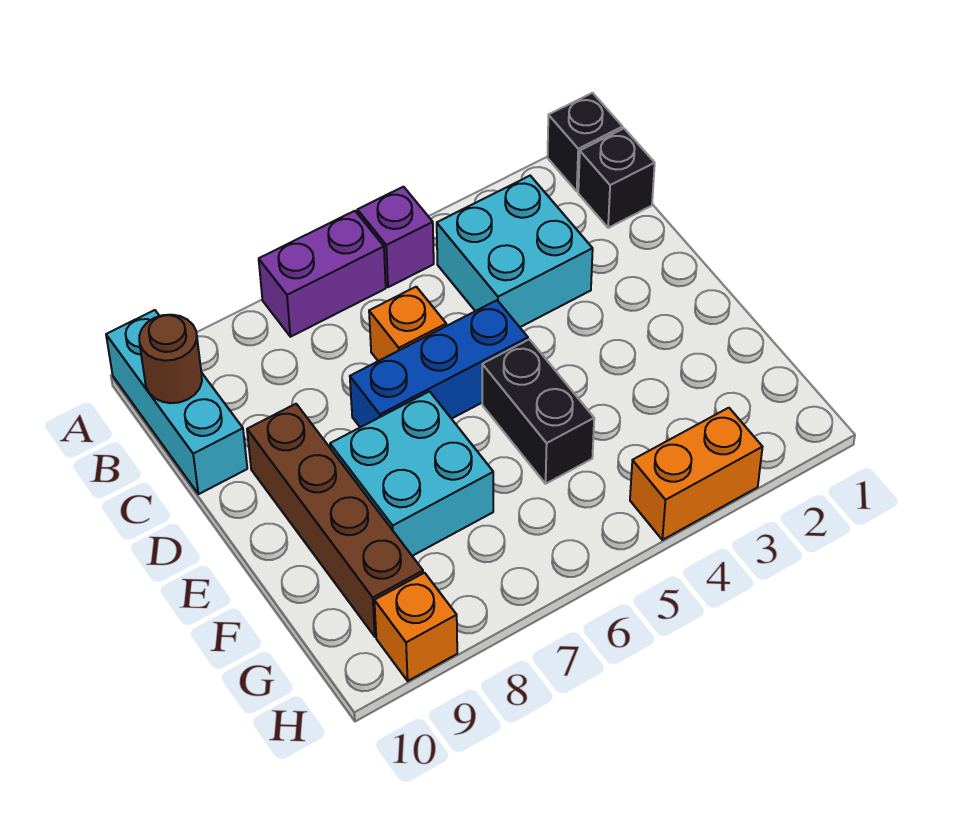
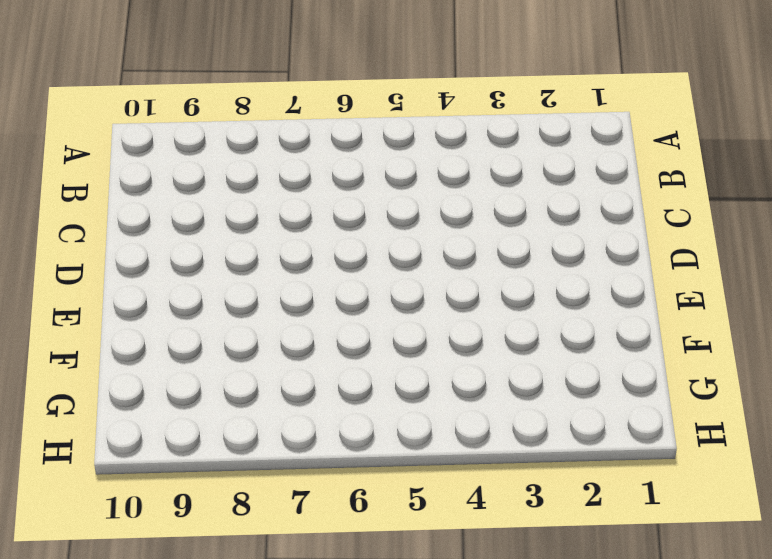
none -> black brick A1 level 1
none -> purple brick A5 level 1
none -> purple brick A6:A7 level 1

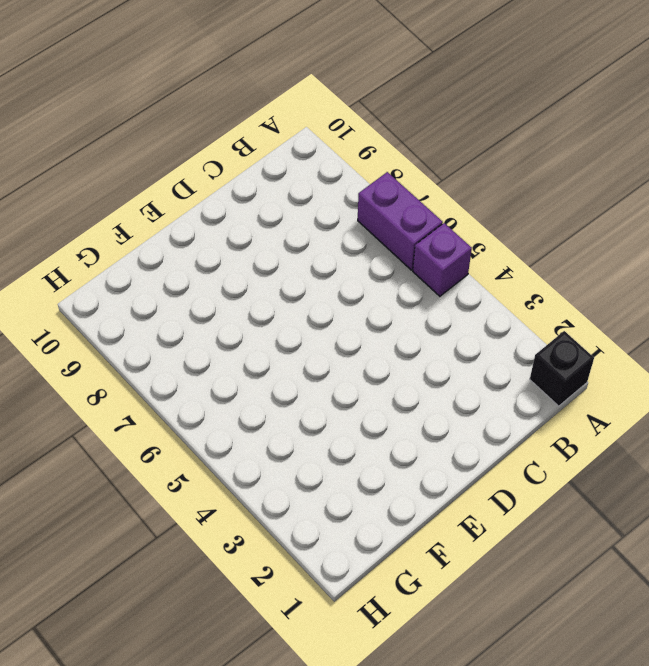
none -> cyan brick A10:C10 level 1
none -> black brick B1 level 1
none -> cyan brick B3:C4 level 1

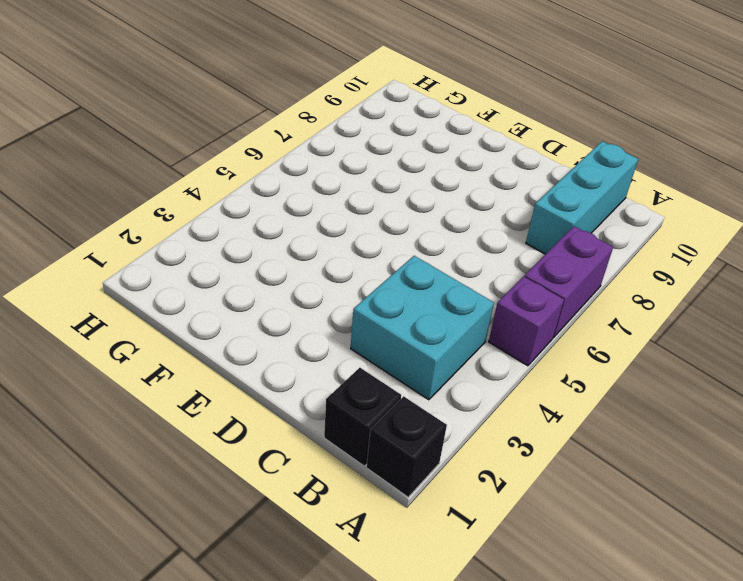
cyan brick B8:B10 level 1 -> cyan brick A10:C10 level 1
none -> orange brick C6 level 1
none -> blue brick D5:D7 level 1
none -> brown brick D9:G9 level 1

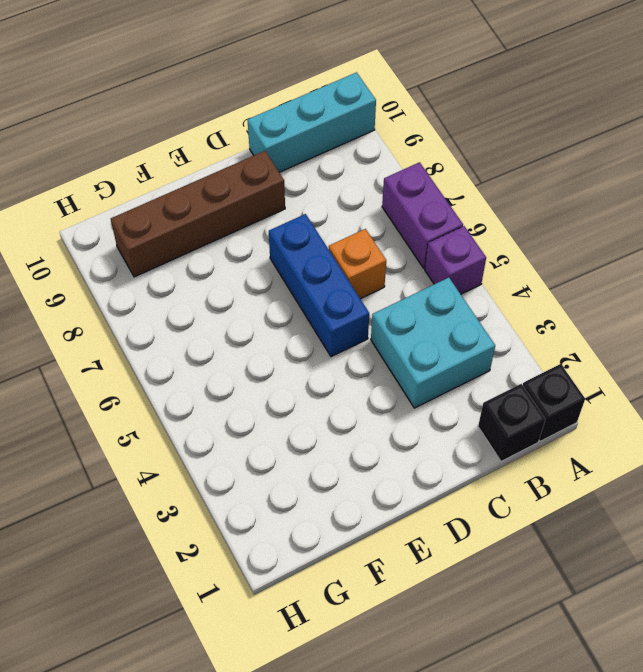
none -> black brick E5:F5 level 1
none -> cyan brick E7:F8 level 1
none -> orange brick H3:H4 level 1

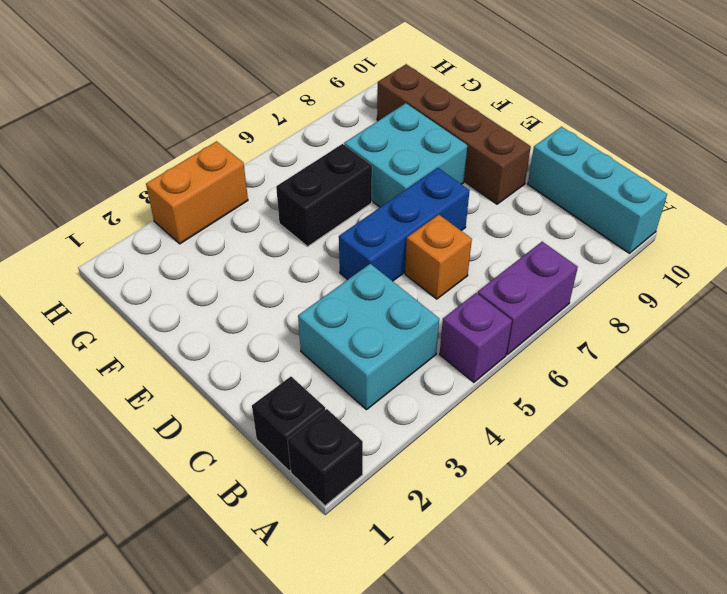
black brick F5:F6 level 1 -> black brick E5:F5 level 1
none -> orange brick H9 level 1
none -> brown round brick B10 level 2

